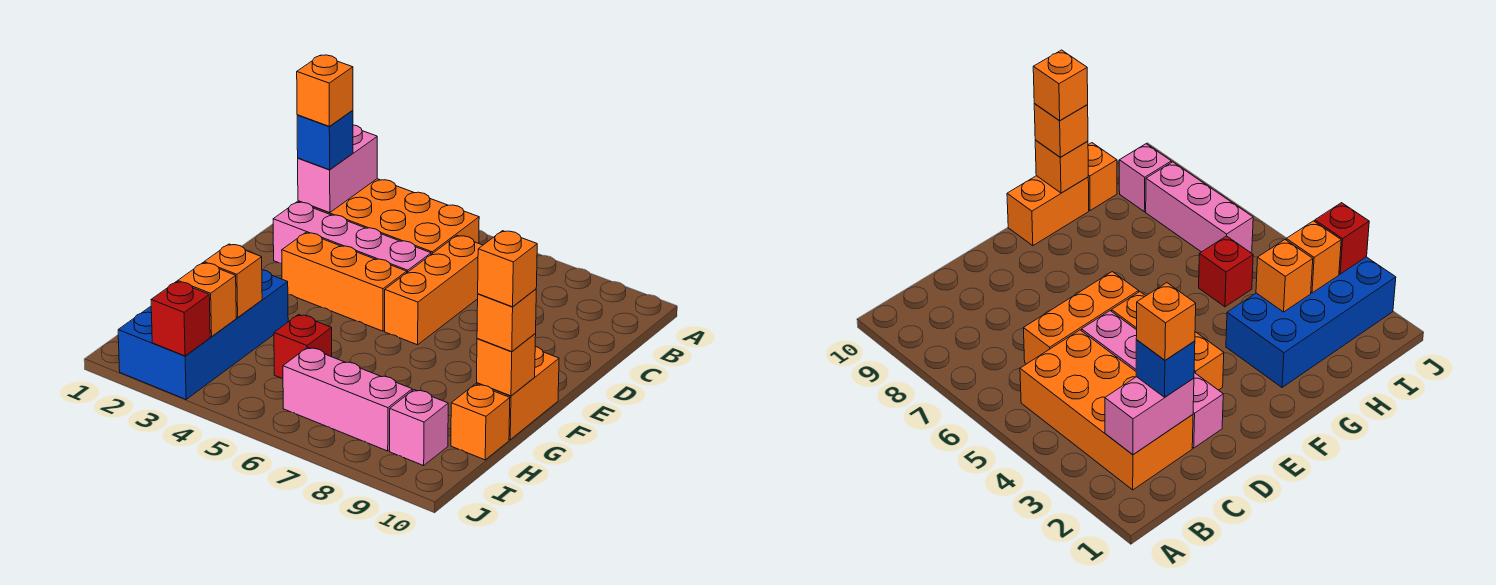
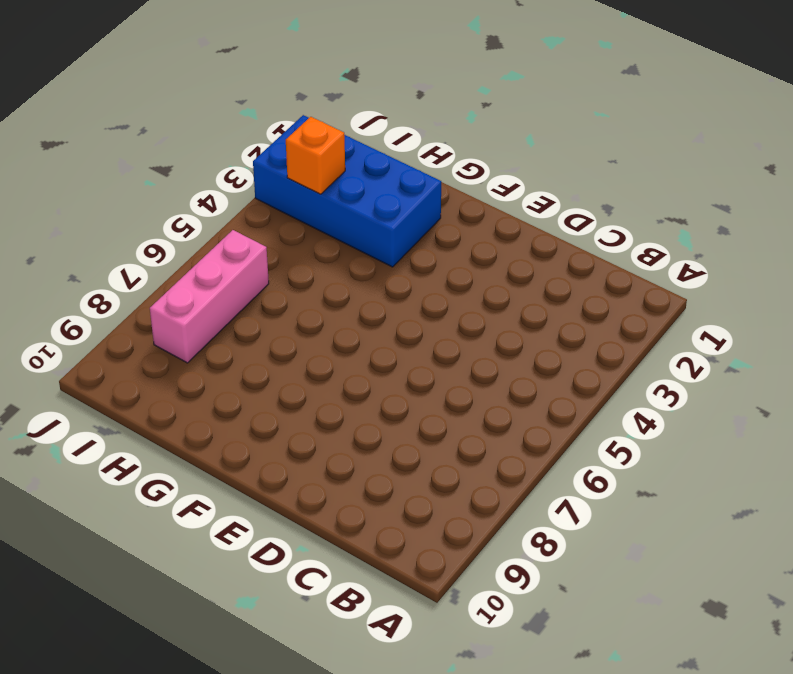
none -> orange brick B2:C5 level 1
none -> orange brick C6:E6 level 1
none -> pink brick D2:D5 level 1

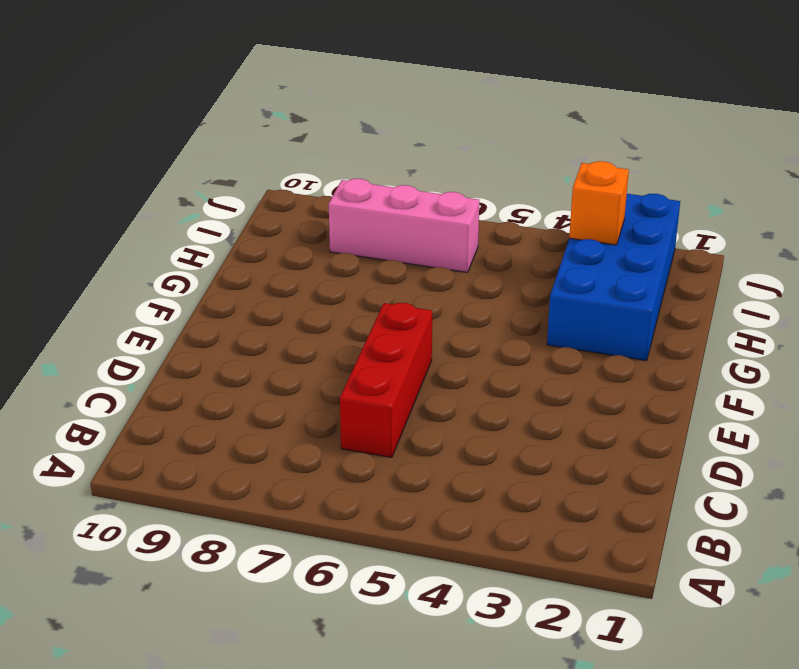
red brick C6:E6 level 1 -> orange brick C6:E6 level 1
none -> orange brick B2:C5 level 1
none -> pink brick D2:D5 level 1
none -> orange brick E3:E5 level 1

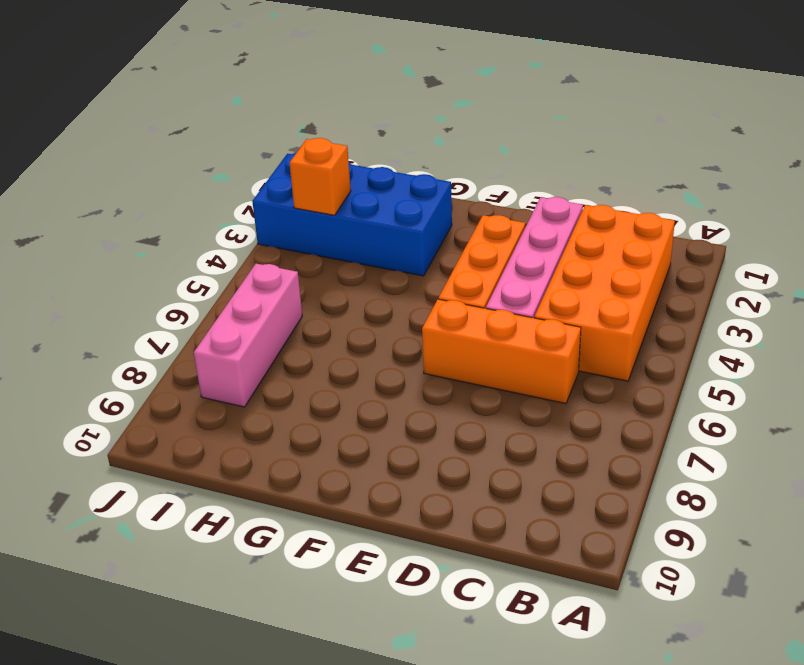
none -> orange brick F10:G10 level 1
none -> red brick H5 level 1
none -> orange brick H10 level 1

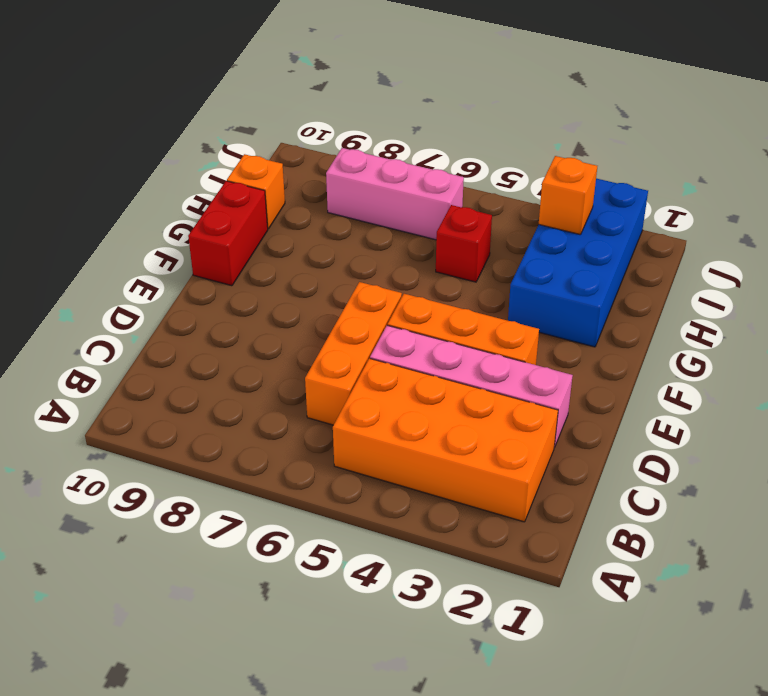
red brick F10:G10 level 1 -> orange brick F10:G10 level 1
none -> pink brick I9 level 1
none -> pink brick B2:C2 level 2
none -> orange brick G10 level 2

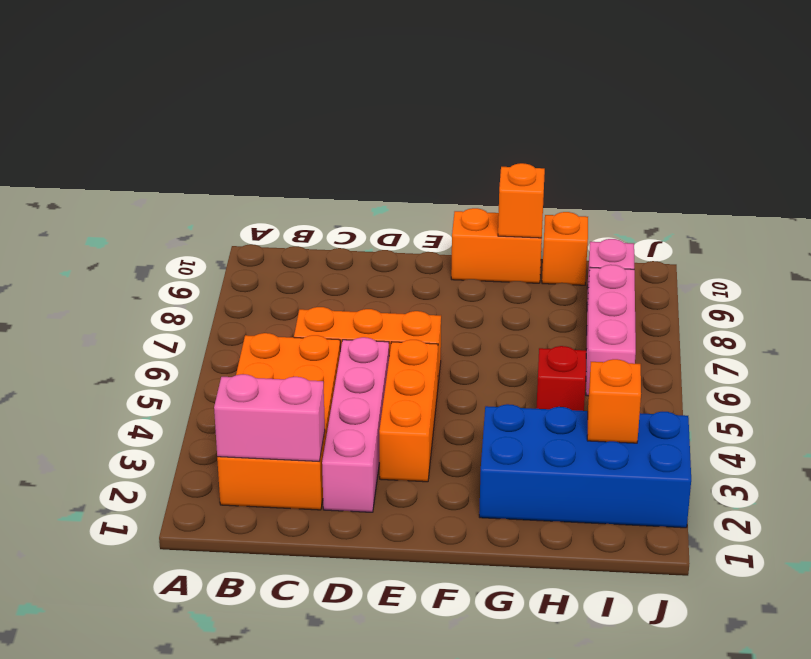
none -> orange brick H3 level 2
none -> red brick J3 level 2
none -> blue brick C2 level 3

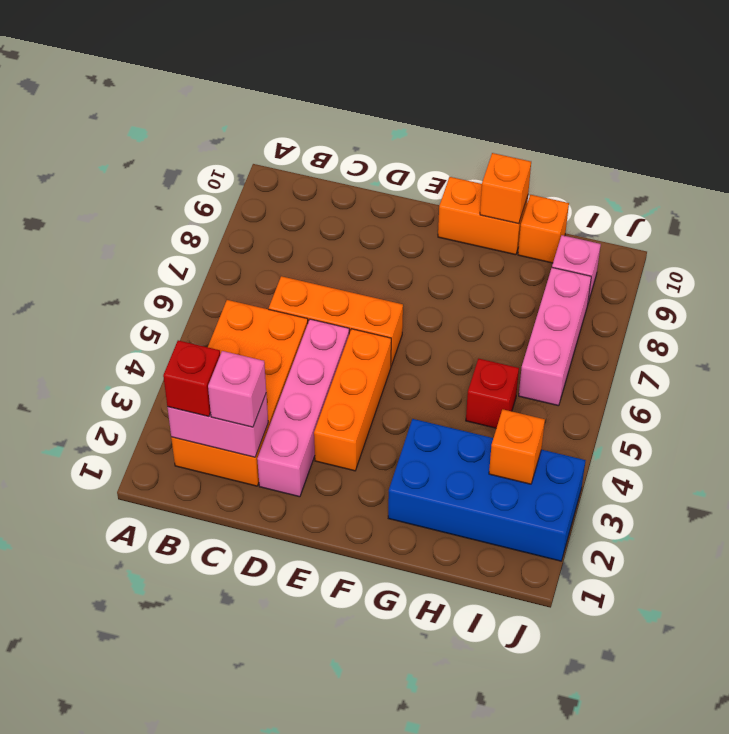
red brick B2 level 3 -> red brick J3 level 2
pink brick C2 level 3 -> blue brick C2 level 3
none -> orange brick H3 level 2
none -> orange brick G10 level 3
none -> orange brick C2 level 4

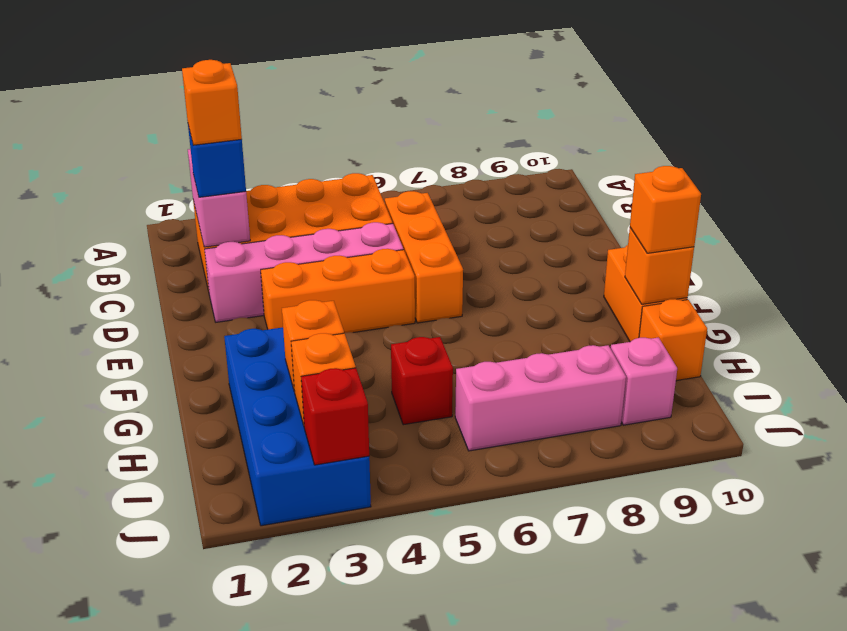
none -> orange brick G10 level 4

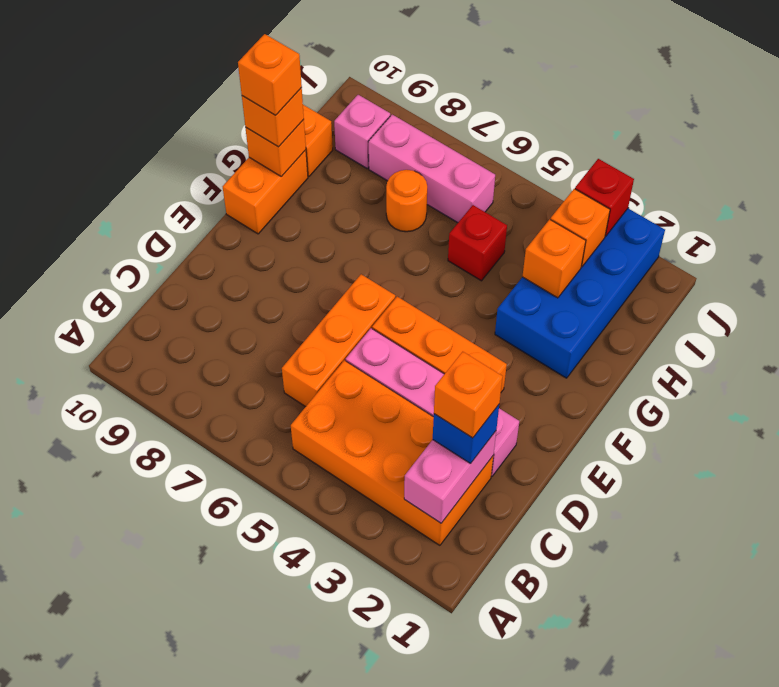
orange round brick H7 level 1 -> none

